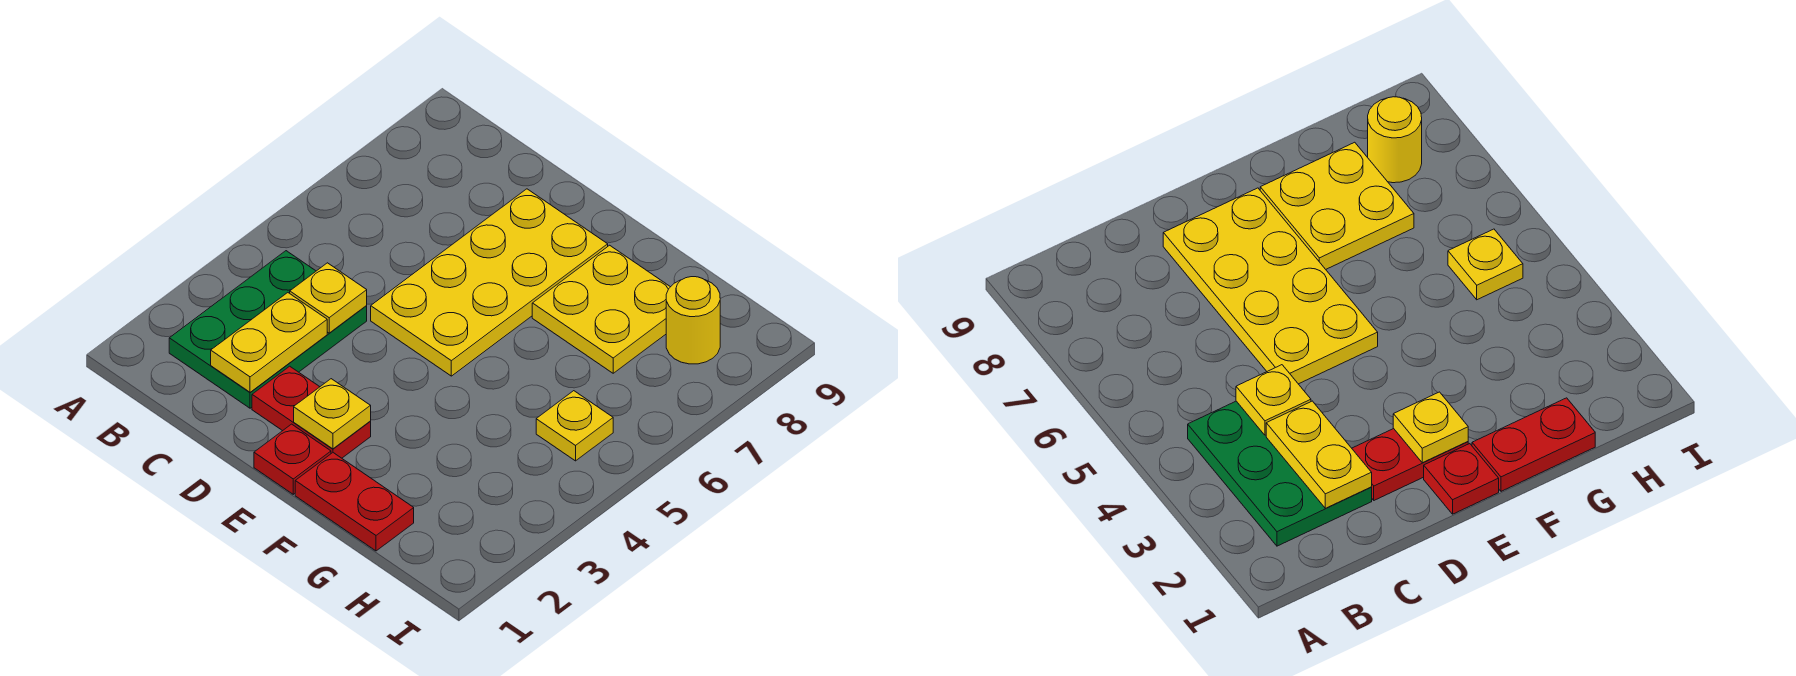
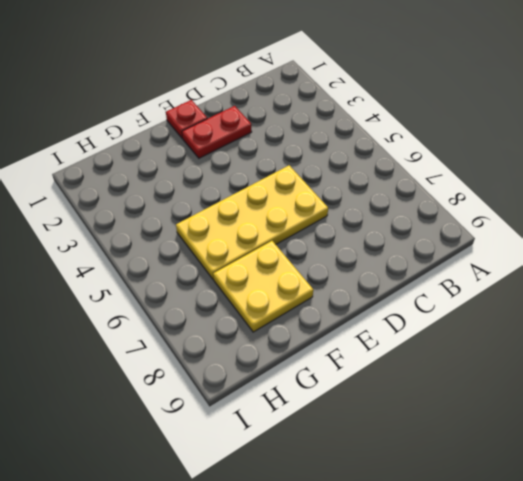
yellow plate D5:G6 level 1 -> yellow plate D5:E8 level 1
none -> green plate B2:C4 level 1
none -> red plate F1:G1 level 1

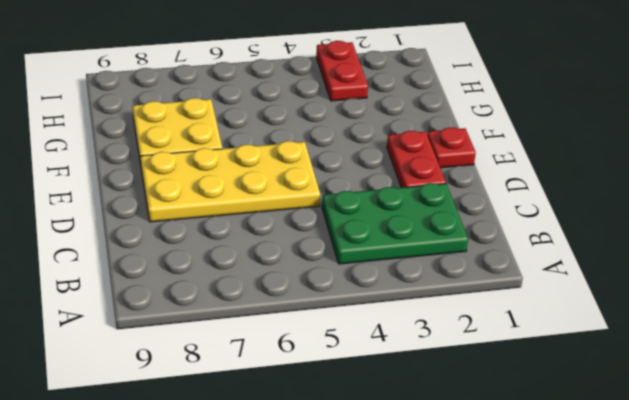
red plate H3:I3 level 1 -> red plate F1:G1 level 1
none -> yellow plate H5 level 1
none -> yellow round brick H8 level 1

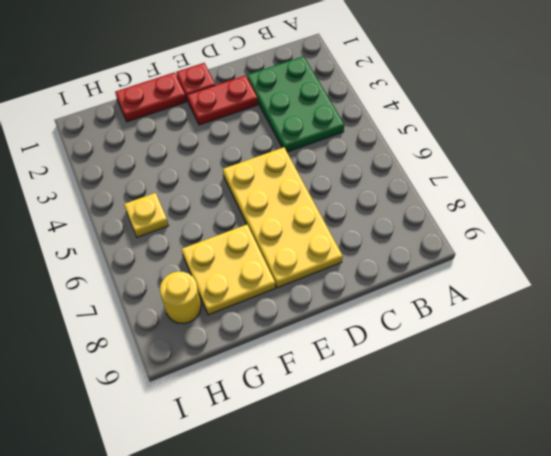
none -> yellow plate C2:C3 level 2
none -> yellow plate C4 level 2

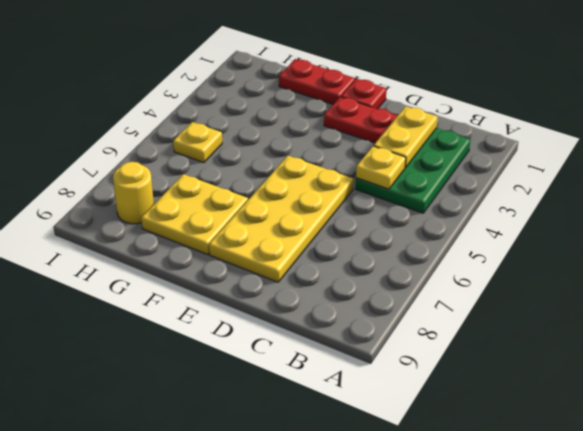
none -> yellow plate E2 level 2

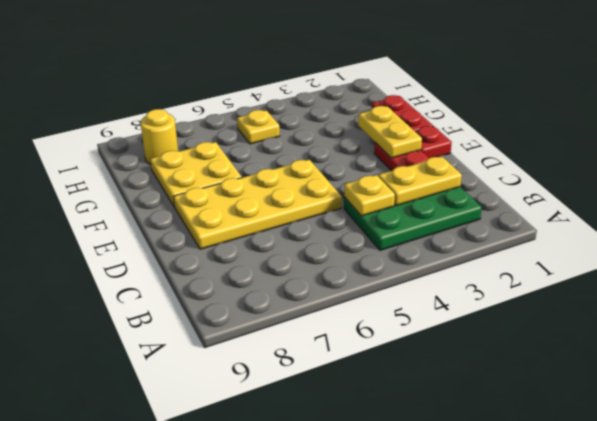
yellow plate E2:F2 level 2 -> yellow plate E2 level 2

